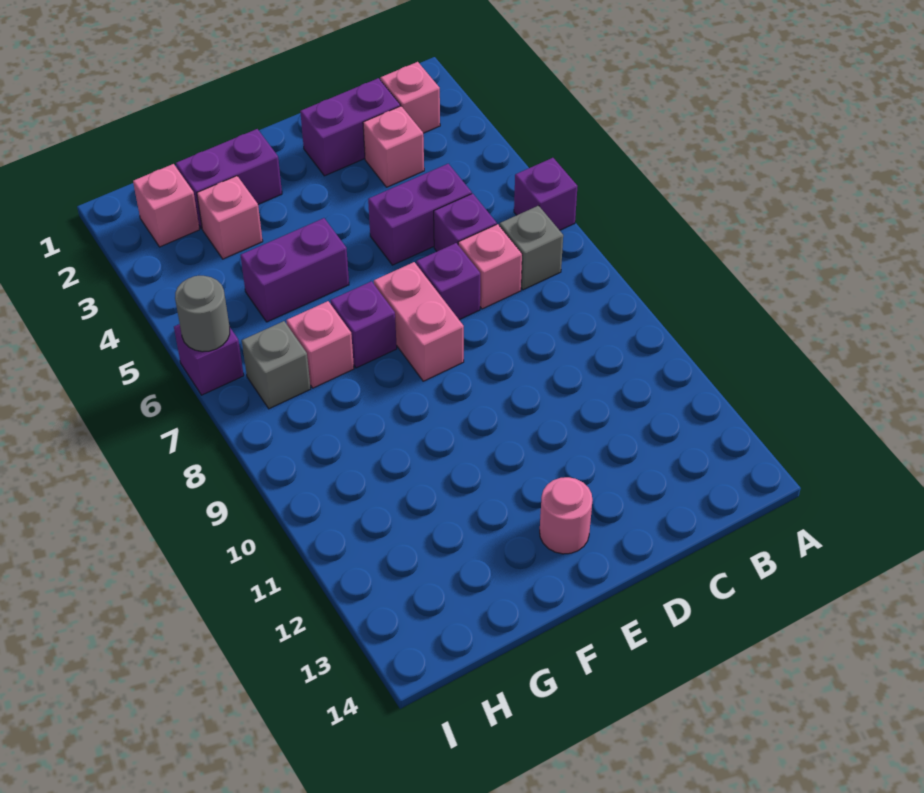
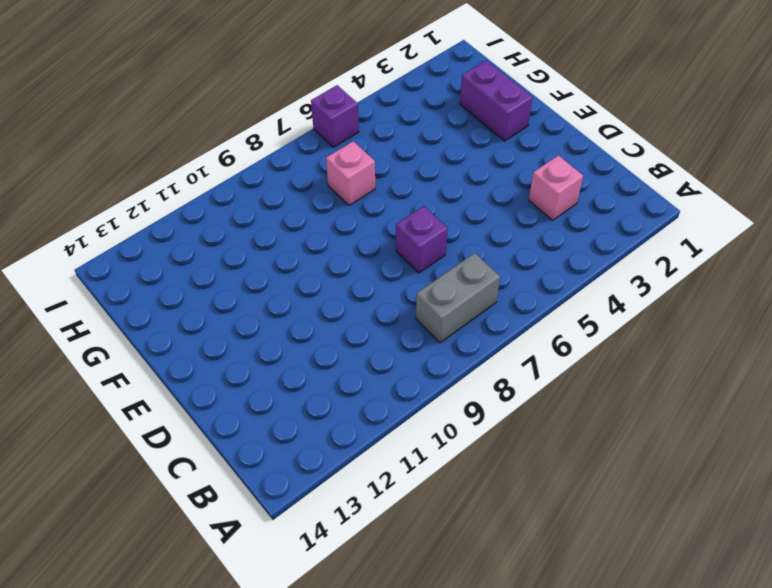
grey brick B7:B8 level 1 -> grey brick B7 level 1
none -> purple brick A6 level 1
none -> pink brick B2 level 1
none -> purple brick C2:D2 level 1

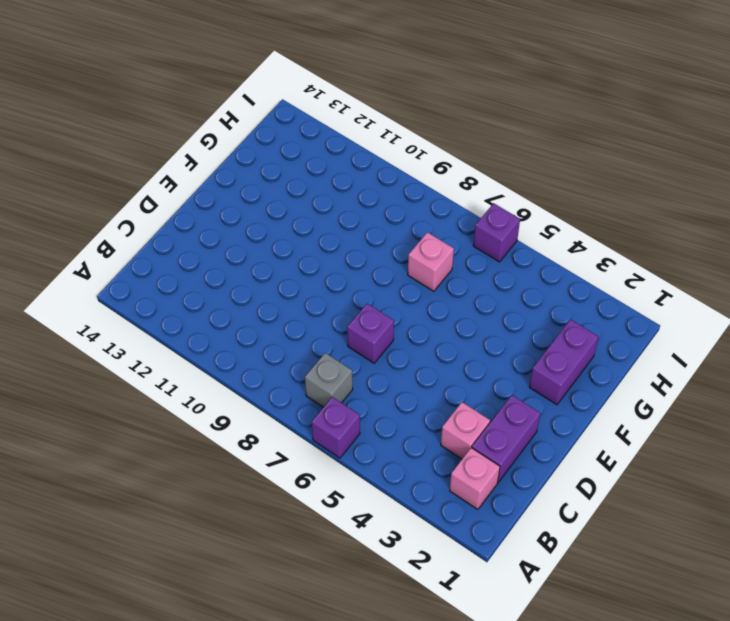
none -> purple brick C5:D5 level 1
none -> purple brick C6 level 1
none -> pink brick C7 level 1

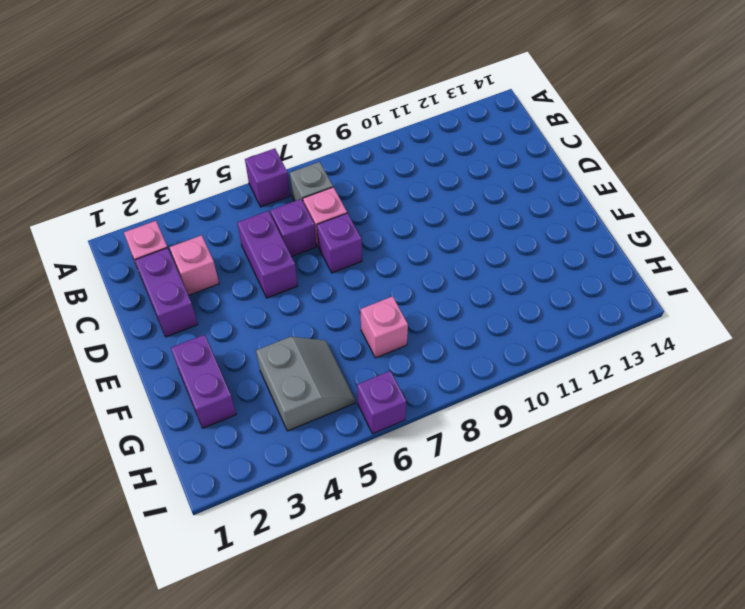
grey slope G4:H5 level 1 top 4 -> purple brick F5:G5 level 1
none -> pink brick E7:E8 level 1
none -> pink round brick E13 level 1
none -> purple brick F7 level 1

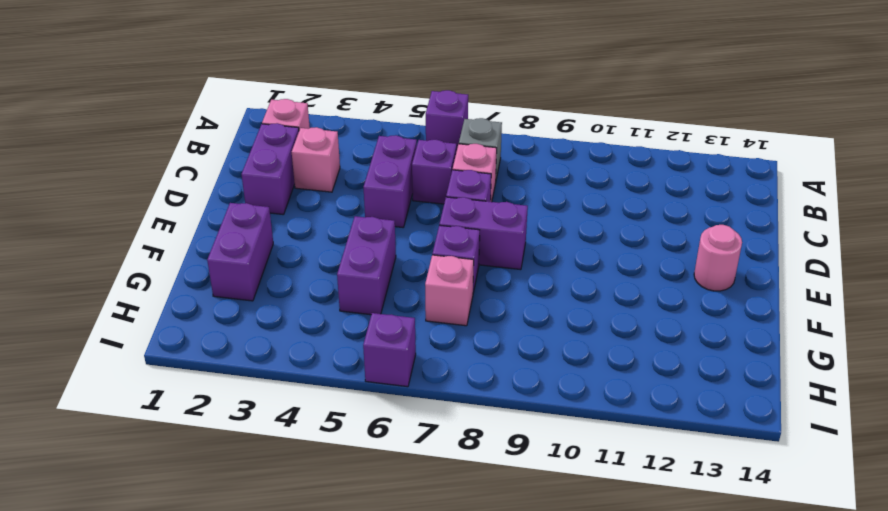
purple brick E7:E8 level 1 -> pink brick E7:E8 level 1
none -> pink brick G3 level 1
none -> pink brick H2 level 1
none -> grey brick H7 level 1

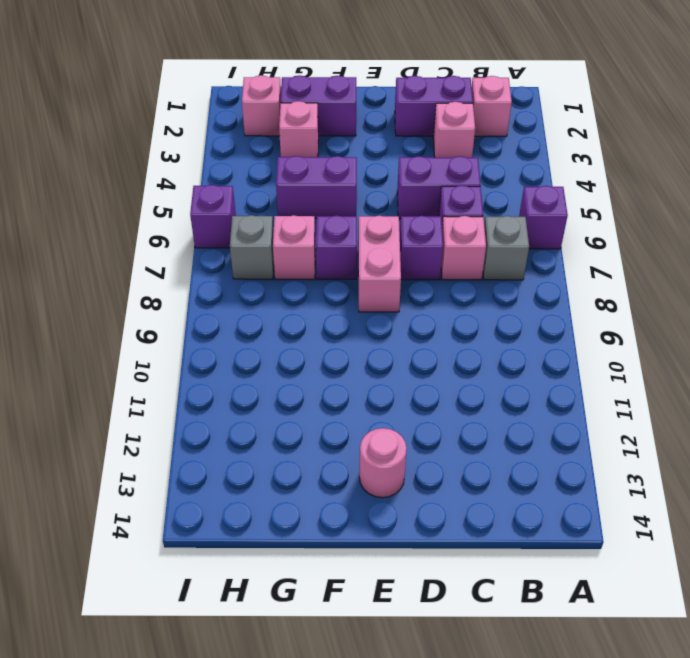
none -> grey round brick I6 level 2

